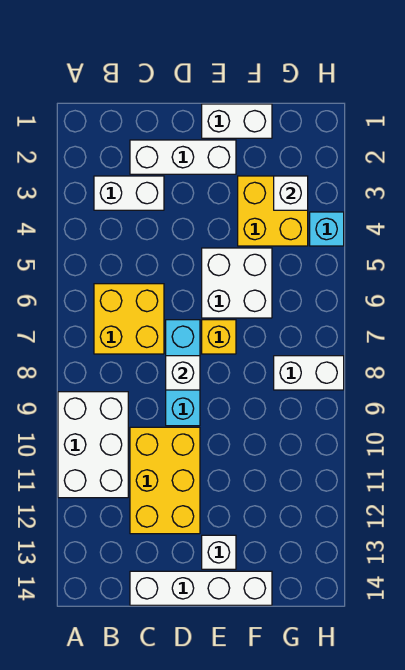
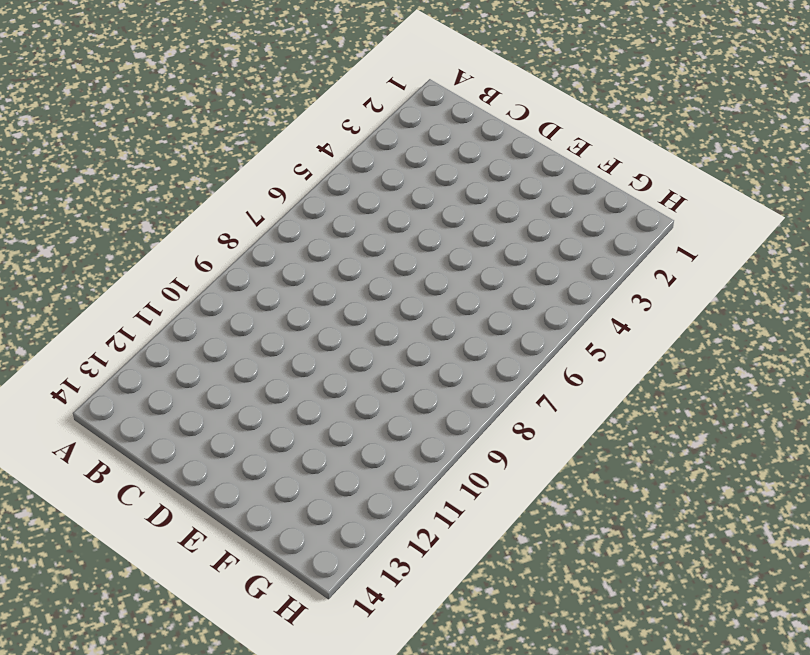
none -> white brick A9:B11 level 1
none -> white brick B3:C3 level 1
none -> yellow brick B6:C7 level 1

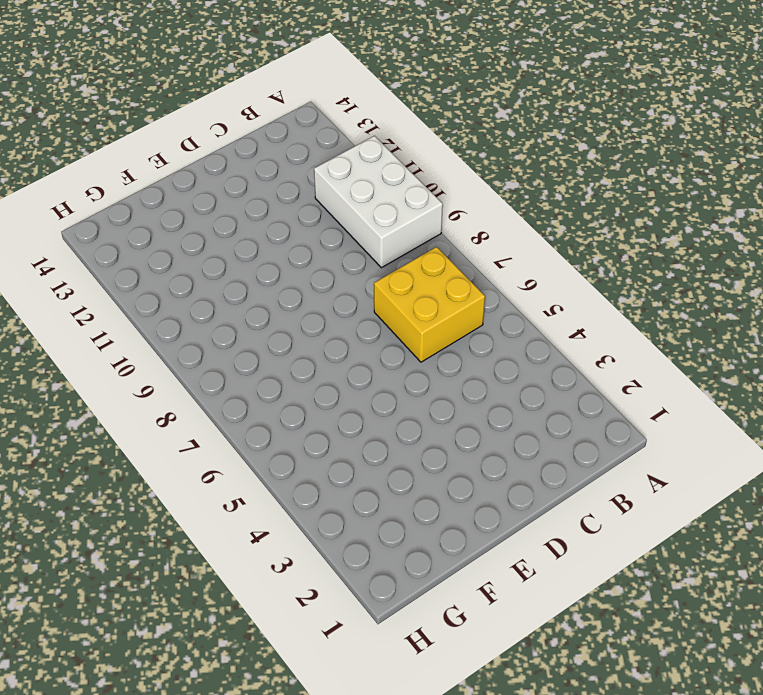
none -> white brick B3:C3 level 1
none -> white brick C2:E2 level 1
none -> yellow brick C10:D12 level 1

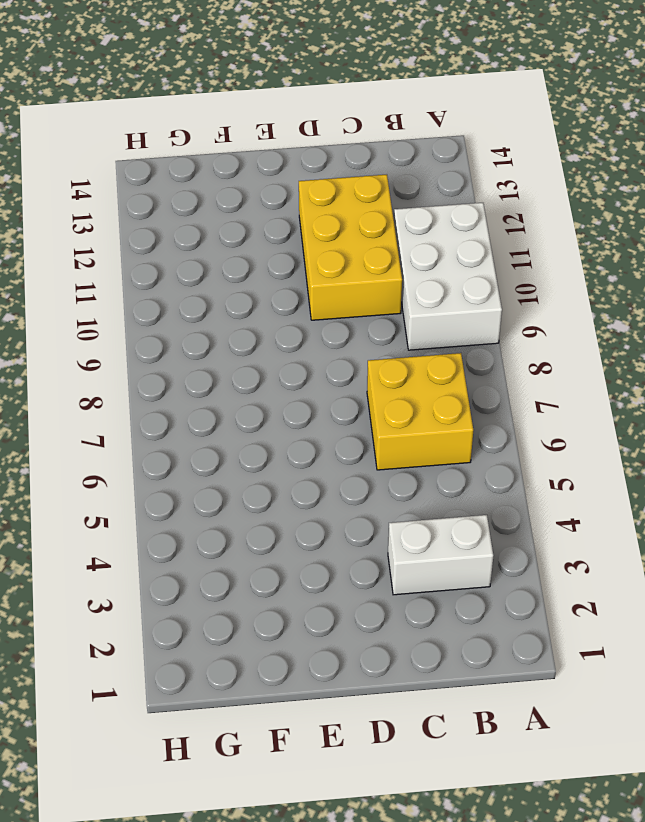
none -> white brick C2:E2 level 1
none -> white brick C14:F14 level 1
none -> cyan brick D7:D9 level 1

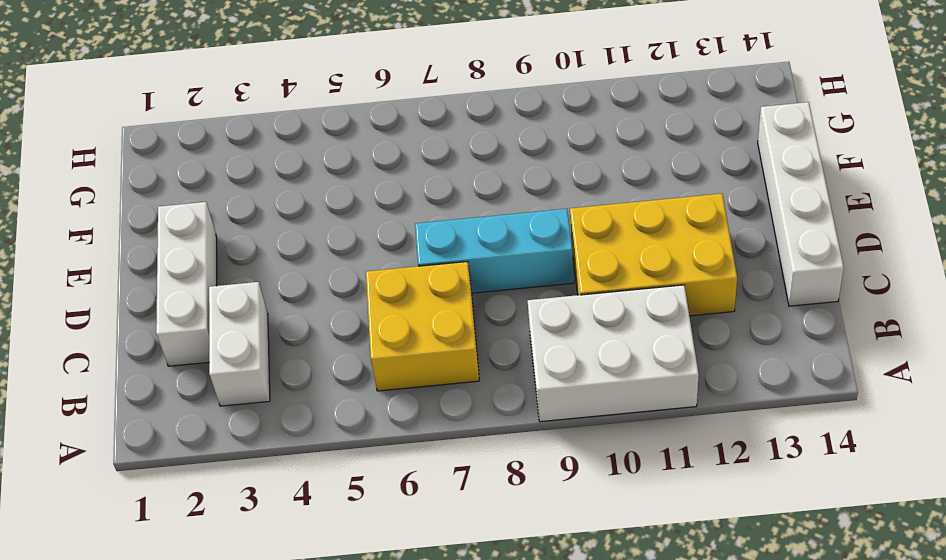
none -> white brick E1:F1 level 1
none -> white brick E5:F6 level 1
none -> yellow brick E7 level 1

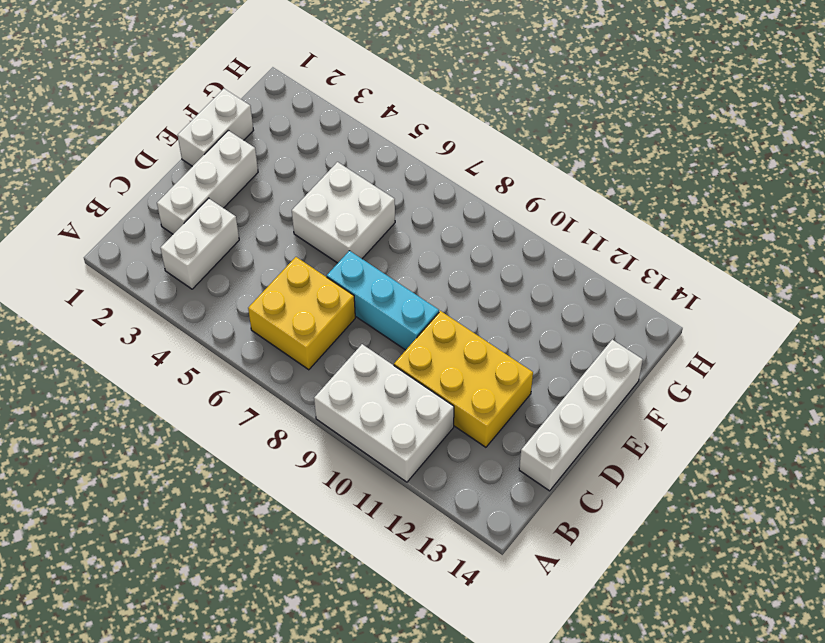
none -> yellow brick E7 level 1
none -> white brick E13 level 1
none -> yellow brick F3:G4 level 1

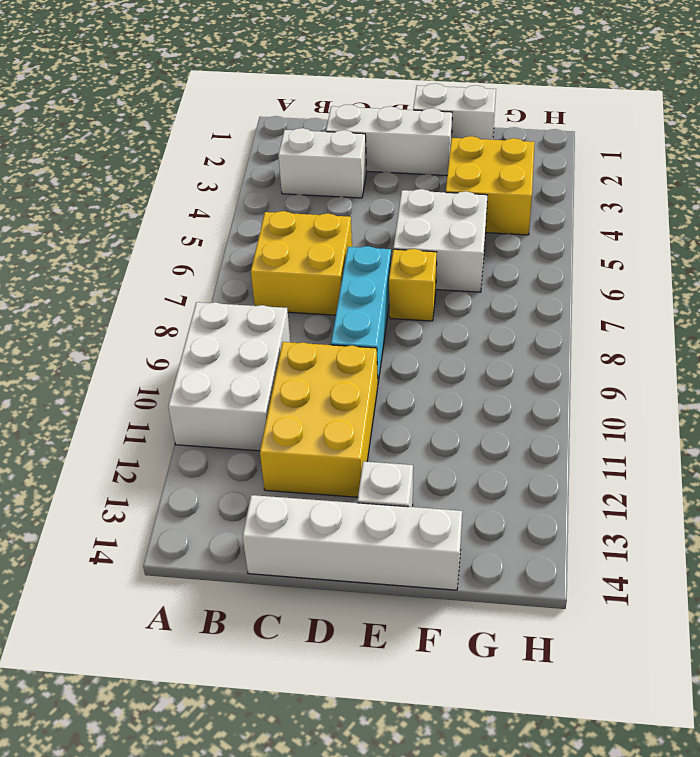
none -> white brick G8:H8 level 1
none -> cyan brick H4 level 1
none -> white brick D8 level 2

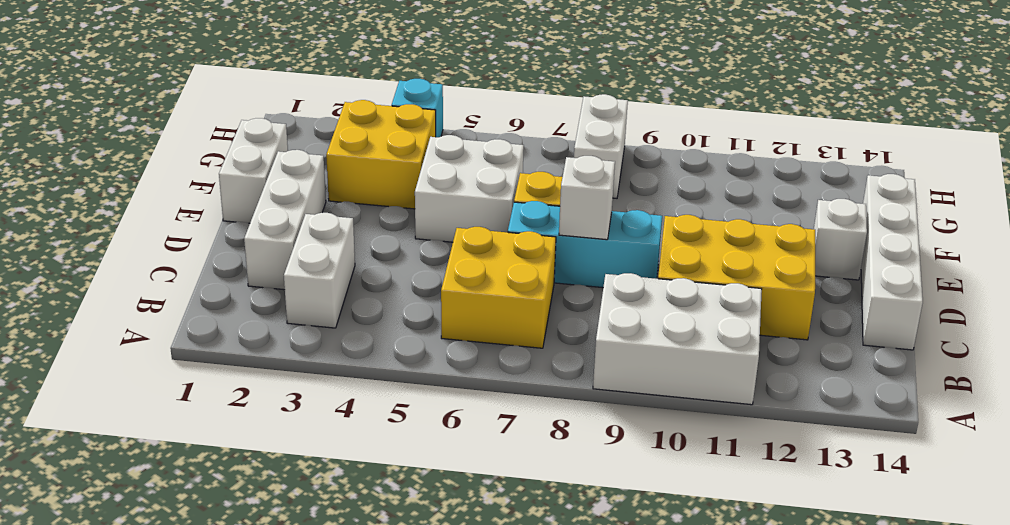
none -> white brick G3 level 2

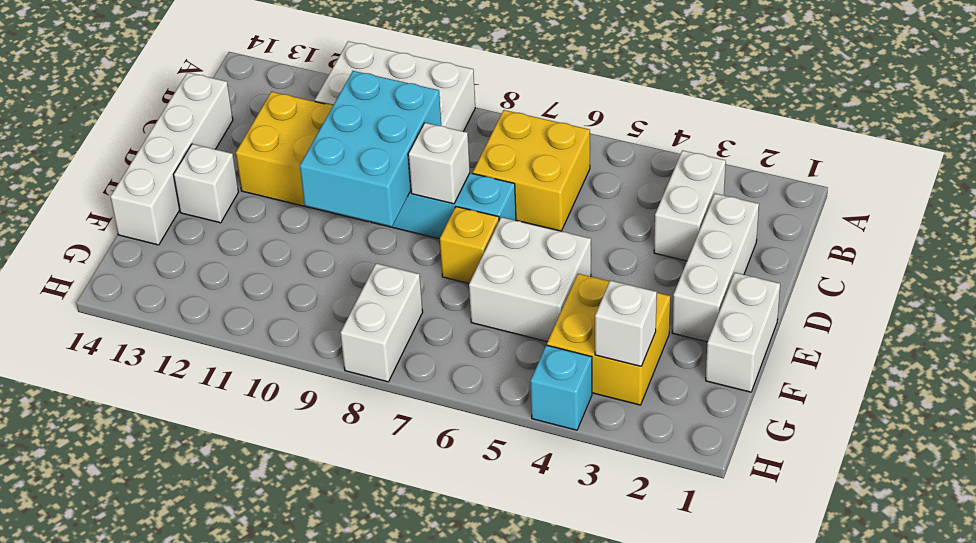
cyan brick C9:E10 level 2 -> none

